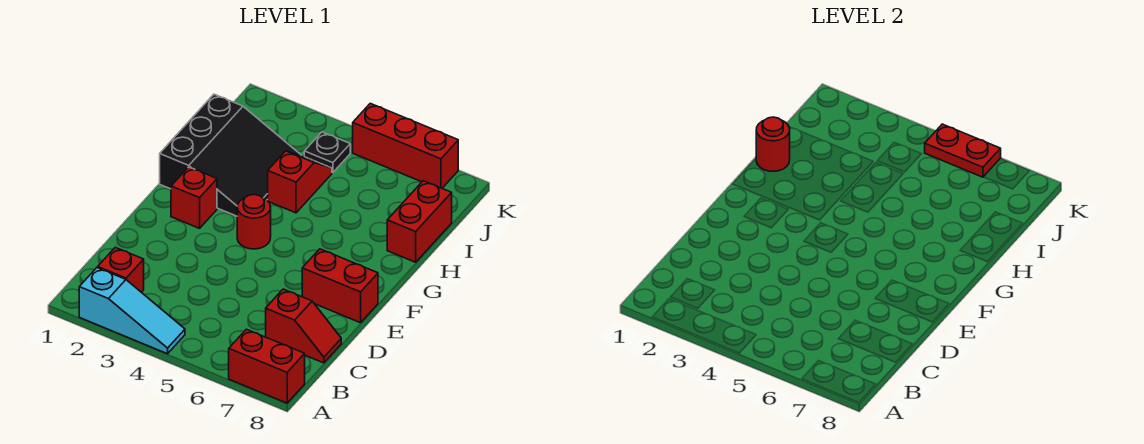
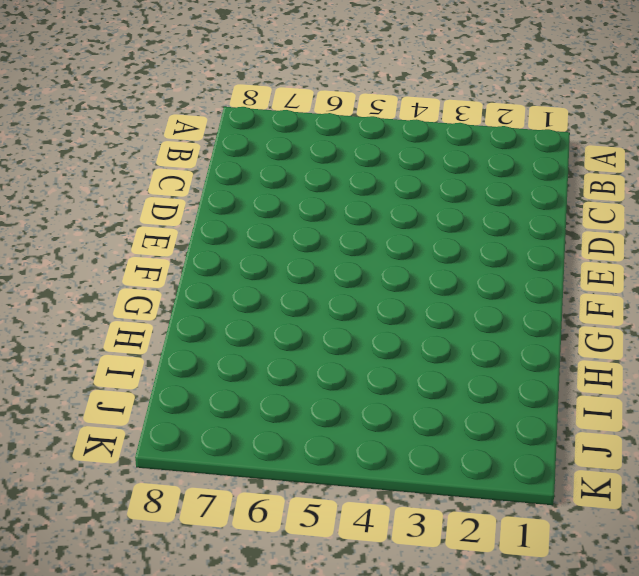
none -> cyan slope A2:A4 level 1 top 2
none -> red brick A7:A8 level 1
none -> red brick B2 level 1

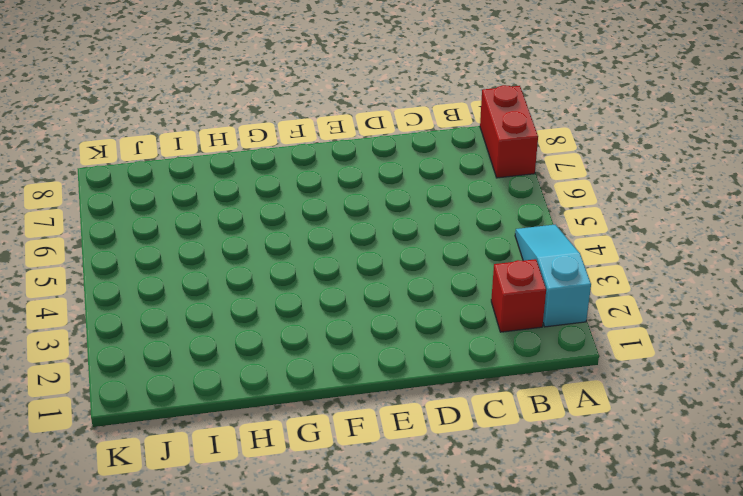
none -> red slope C7:C8 level 1 top 7
none -> red brick E7:E8 level 1
none -> red brick F2 level 1

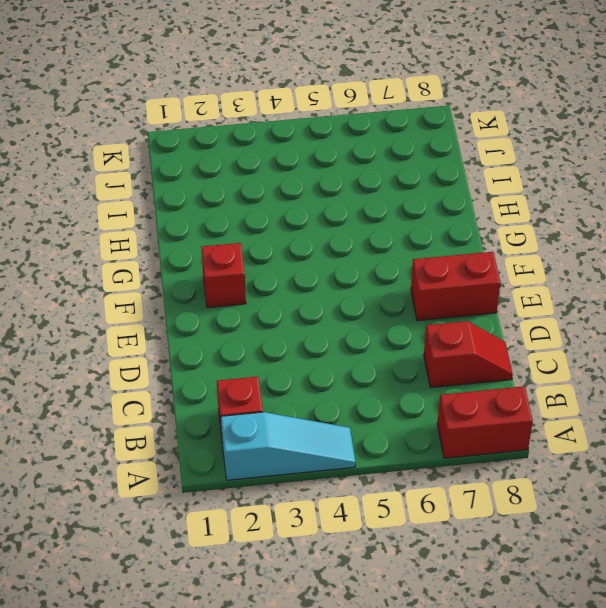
none -> red round brick F4 level 1
none -> black slope G1:I3 level 1 top 1
none -> red slope H4:I4 level 1 top H

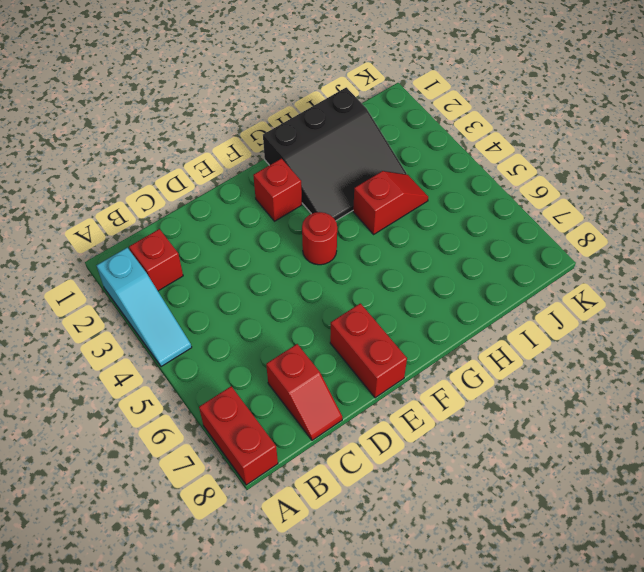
none -> red brick H8:I8 level 1
none -> black plate J4 level 1
none -> red brick K5:K7 level 1

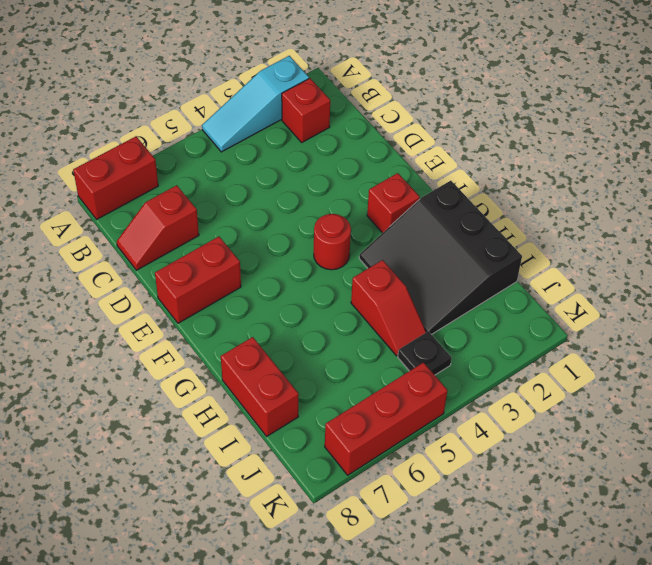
none -> red round brick H1 level 2
none -> red plate K5:K6 level 2

